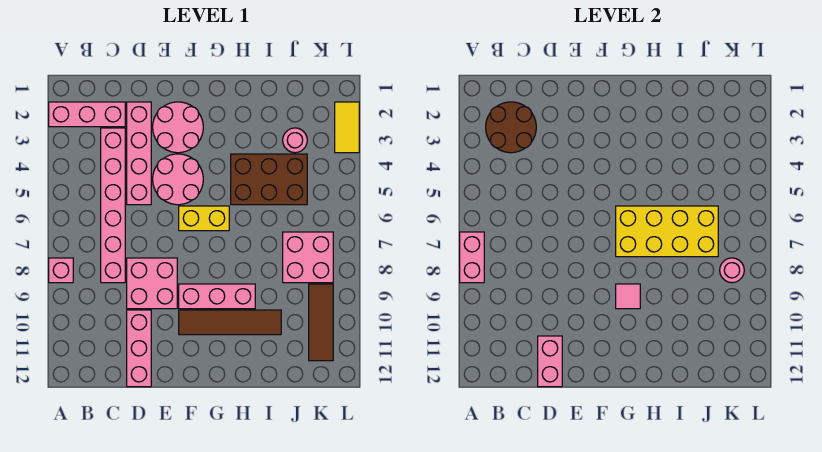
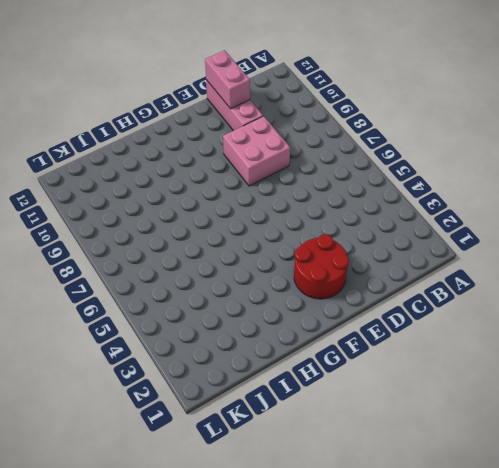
red round brick E2:F3 level 1 -> pink round brick E2:F3 level 1
none -> pink brick A2:C2 level 1
none -> pink brick A8 level 1
none -> pink brick C3:C8 level 1

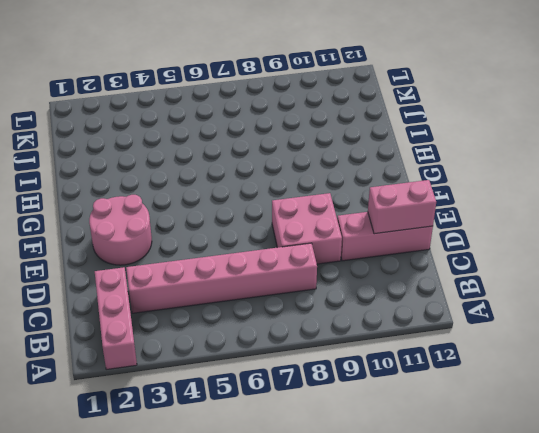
none -> pink brick A8 level 1
none -> pink brick D2:D5 level 1
none -> pink round brick E4:F5 level 1

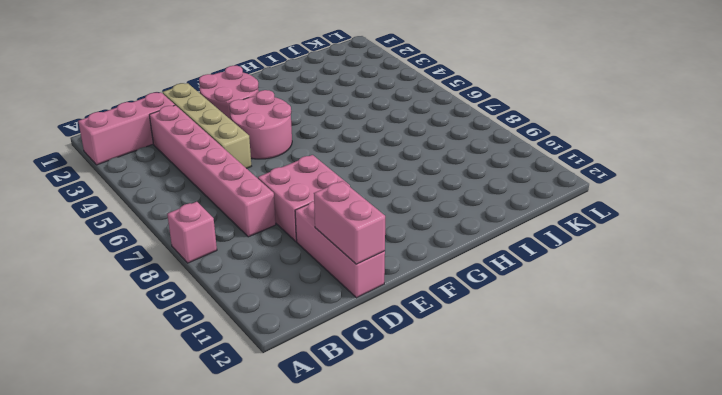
tan brick D2:D5 level 1 -> pink brick D2:D5 level 1
none -> yellow brick F6:G6 level 1
none -> pink brick F9:H9 level 1
none -> brown tile F10:I10 level 1

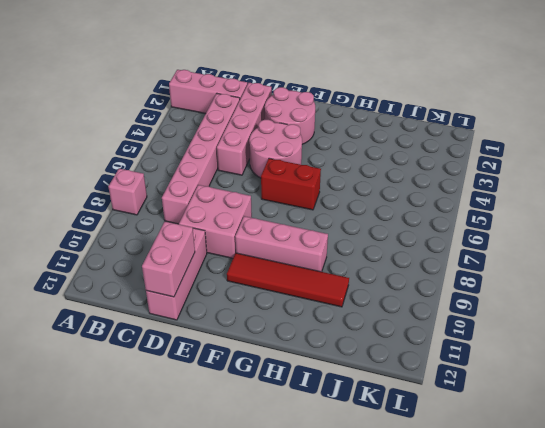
red brick F6:G6 level 1 -> yellow brick F6:G6 level 1
red tile F10:I10 level 1 -> brown tile F10:I10 level 1
none -> brown brick H4:J5 level 1
none -> pink round brick J3 level 1
none -> pink brick J7:K8 level 1

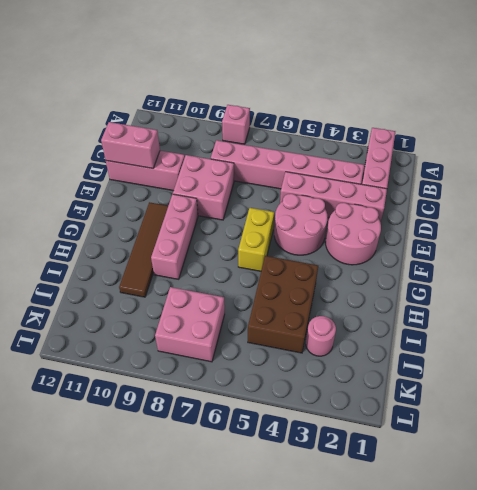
none -> brown tile K9:K11 level 1
none -> yellow tile L2:L3 level 1
none -> pink brick A7:A8 level 2

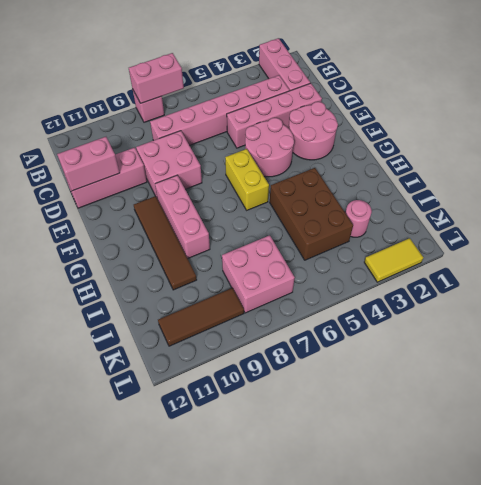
none -> brown round brick B2:C3 level 2
none -> yellow brick G6:J7 level 2
none -> pink tile G9 level 2

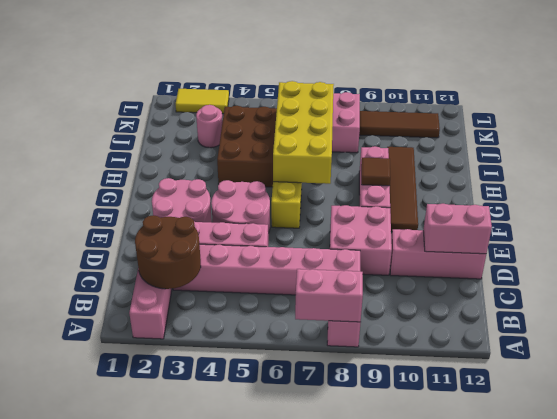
brown tile G9 level 2 -> pink tile G9 level 2
none -> pink round brick K8 level 2

